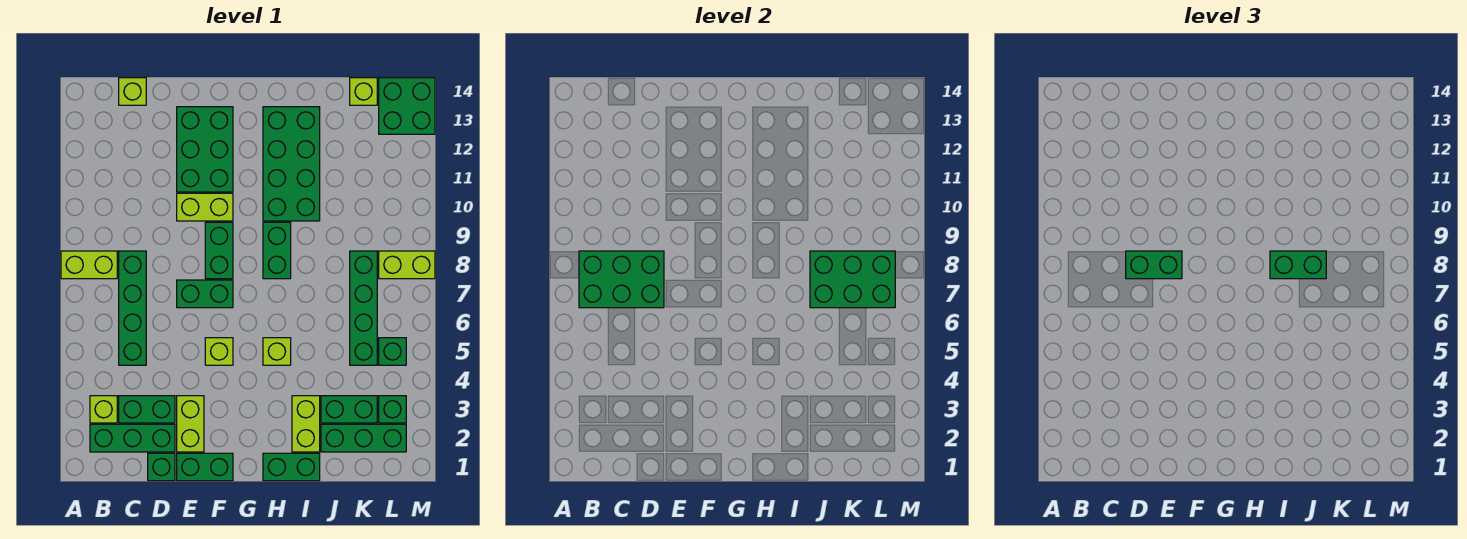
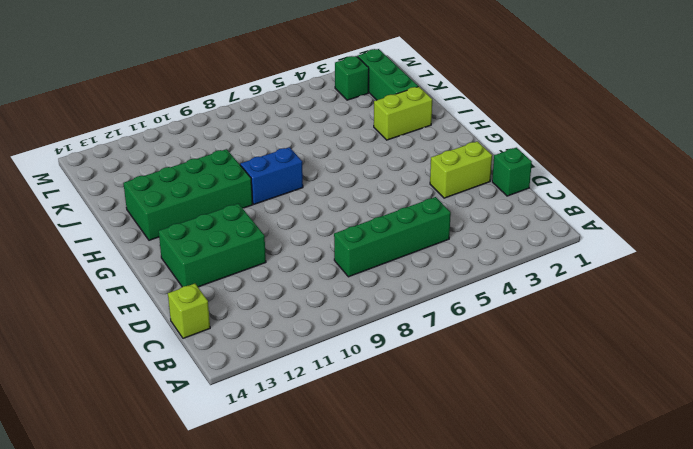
blue brick H8:H9 level 1 -> green brick H8:H9 level 1
none -> lime brick A8:B8 level 1
none -> green brick B2:D2 level 1
none -> lime brick B3 level 1
none -> green brick C3:D3 level 1

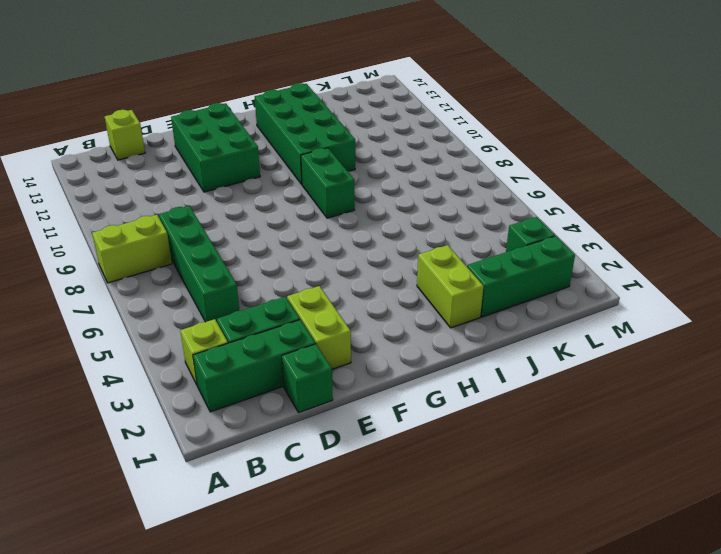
none -> green brick E1:F1 level 1
none -> green brick E7:F7 level 1
none -> lime brick E10:F10 level 1
none -> lime brick F5 level 1

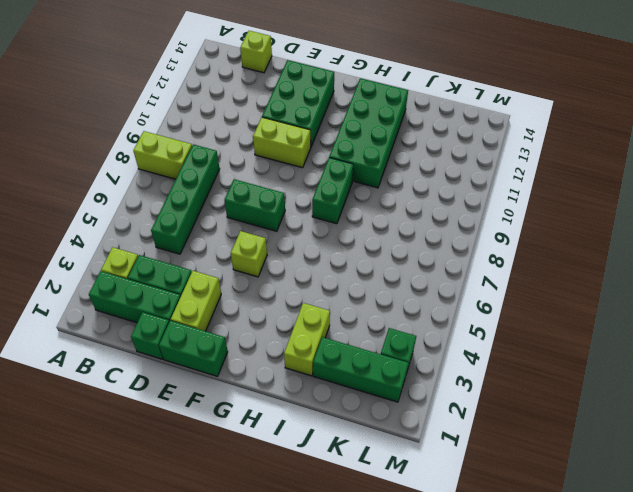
none -> green brick F8:F9 level 1
none -> green brick H1:I1 level 1
none -> lime brick H5 level 1
none -> green brick J3:K3 level 1

